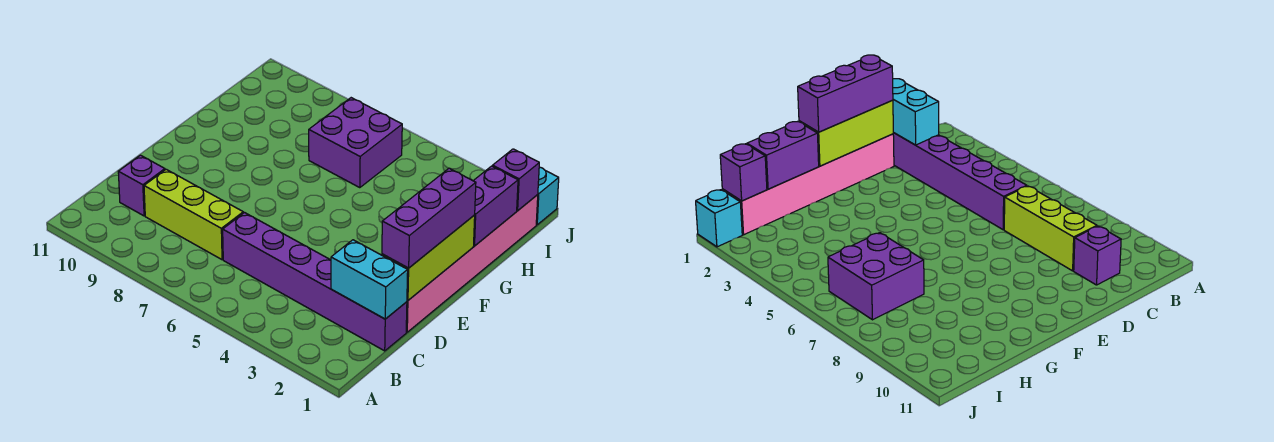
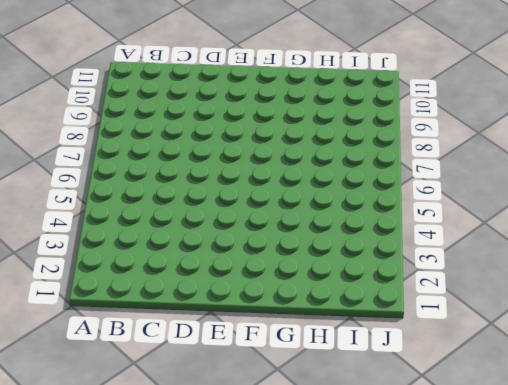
none -> purple brick C1:C6 level 1
none -> lime brick C7:C9 level 1

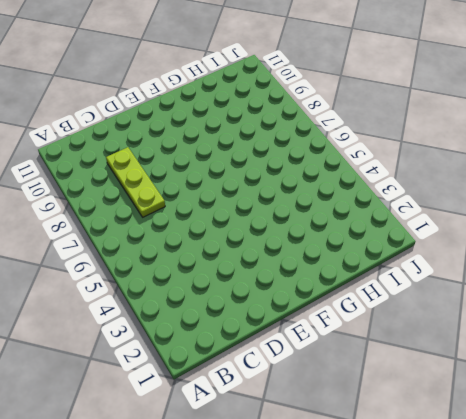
lime plate C7:C9 level 1 -> lime brick C7:C9 level 1
none -> purple brick C1:C6 level 1
none -> purple brick C10 level 1

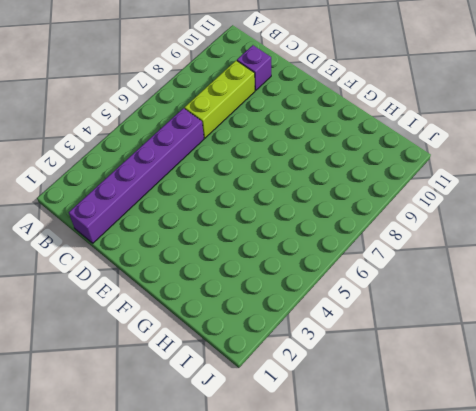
none -> pink brick D1:I1 level 1
none -> purple brick H6:I7 level 1

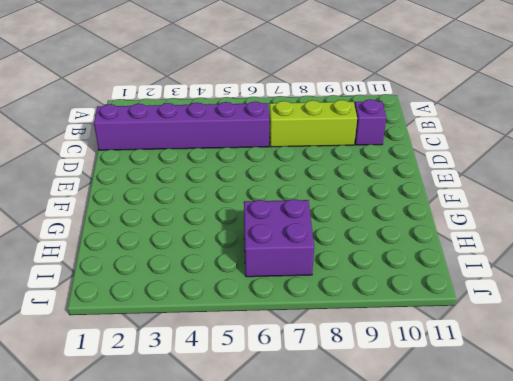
none -> pink brick D1:I1 level 1
none -> cyan brick J1 level 1

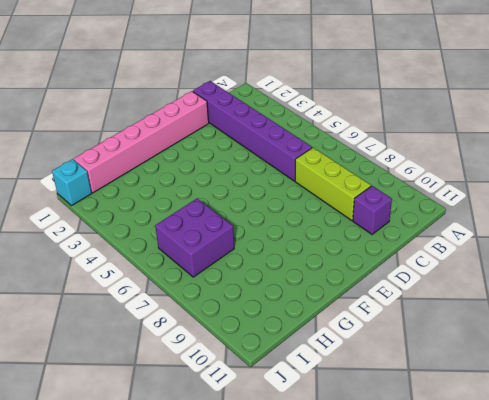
none -> cyan brick C1:C2 level 2
none -> lime brick D1:F1 level 2

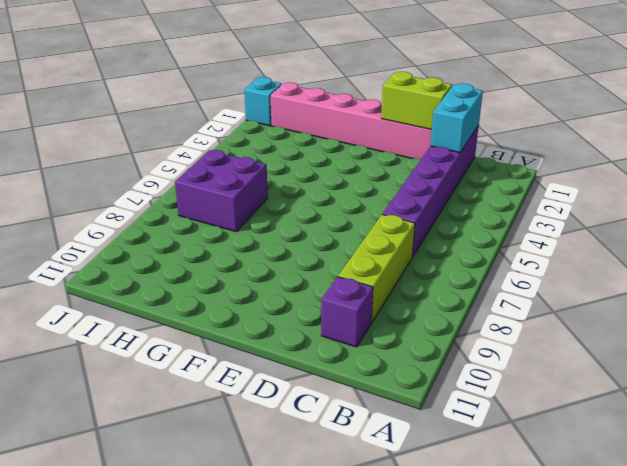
lime brick D1:E1 level 2 -> lime brick D1:F1 level 2
none -> purple brick G1:H1 level 2
none -> purple brick I1 level 2

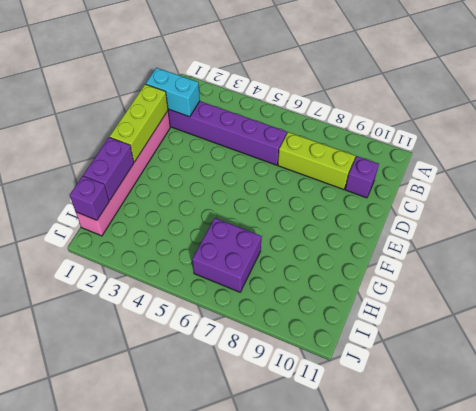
none -> cyan brick J1 level 1
none -> purple brick D1:F1 level 3

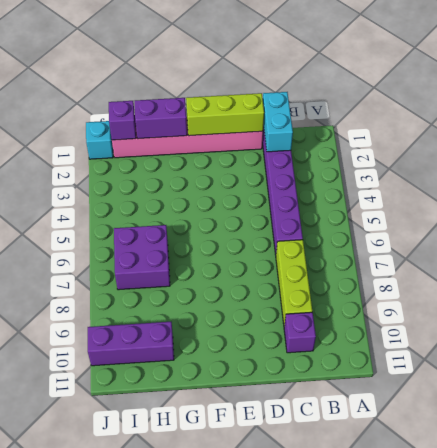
purple brick H10:J10 level 1 -> purple brick D1:F1 level 3

